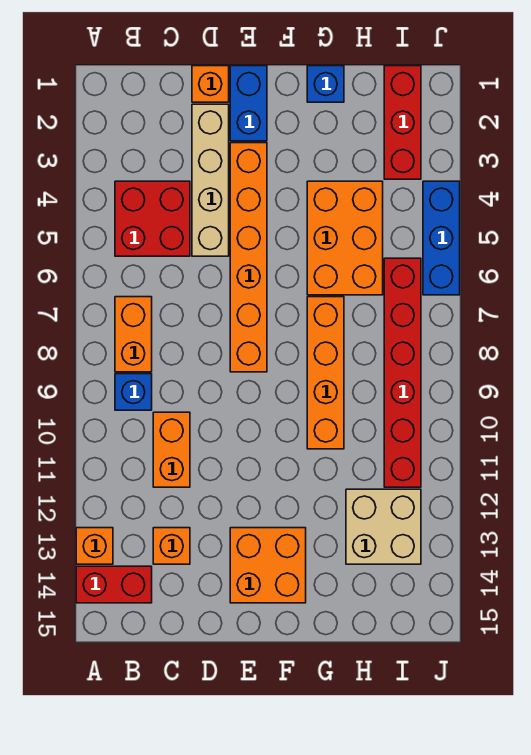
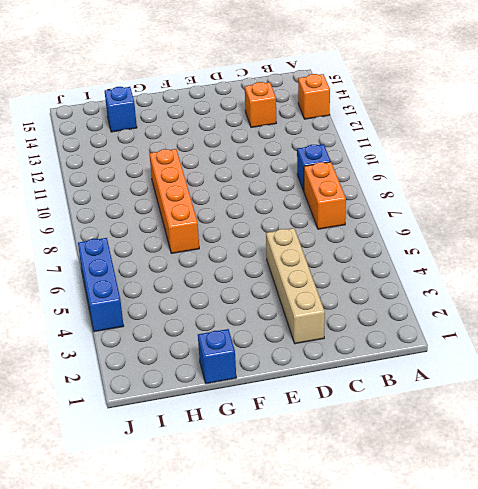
blue brick H14 level 1 -> none
none -> red brick A14:B14 level 1
none -> red brick B4:C5 level 1
none -> orange brick C10:C11 level 1

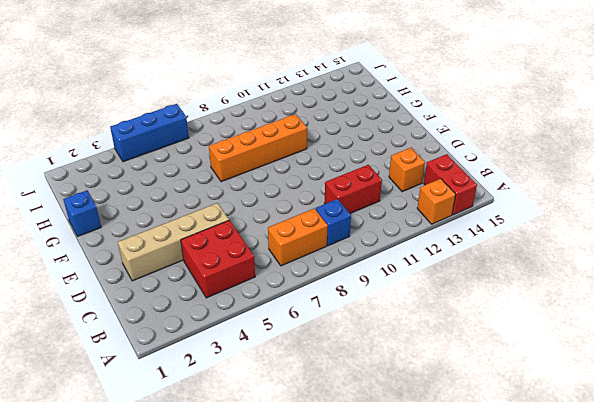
red brick C10:C11 level 1 -> orange brick C10:C11 level 1
none -> orange brick D1 level 1
none -> blue brick E1:E2 level 1
none -> orange brick E3:E8 level 1

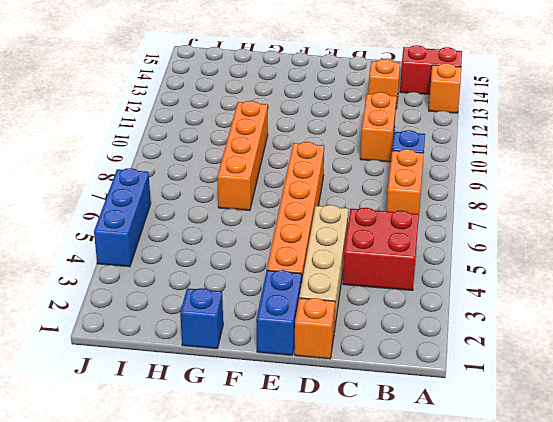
none -> orange brick E13:F14 level 1
none -> orange brick G4:H6 level 1
none -> tan brick H12:I13 level 1

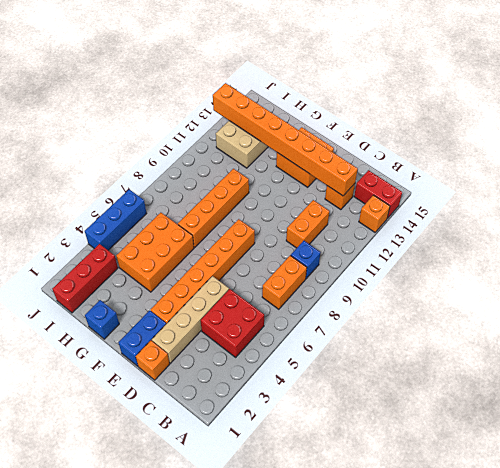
orange brick C13:J13 level 2 -> none
none -> red brick I6:I11 level 1

